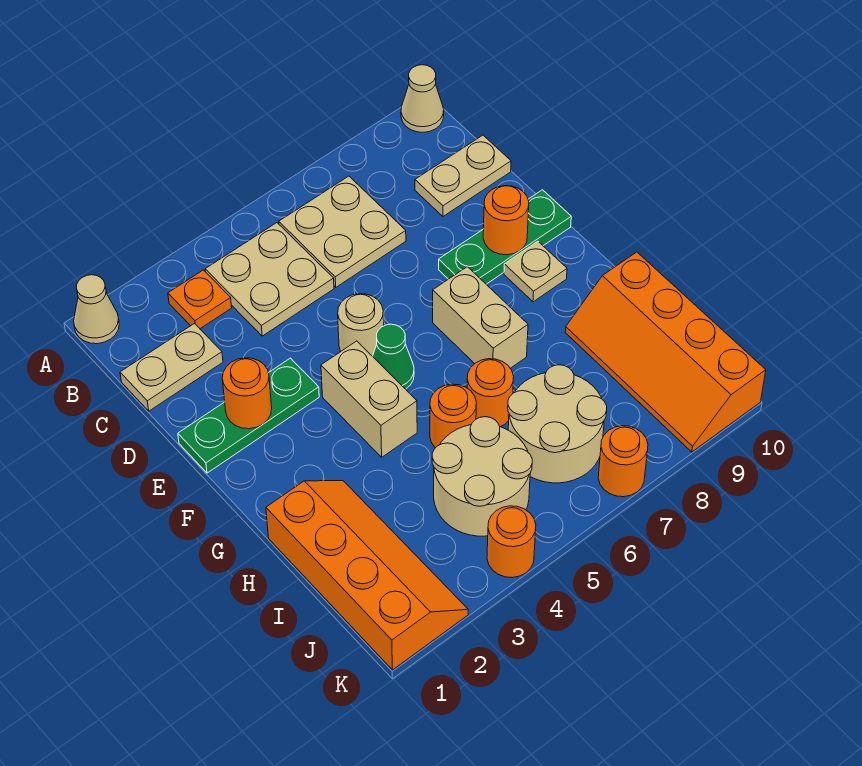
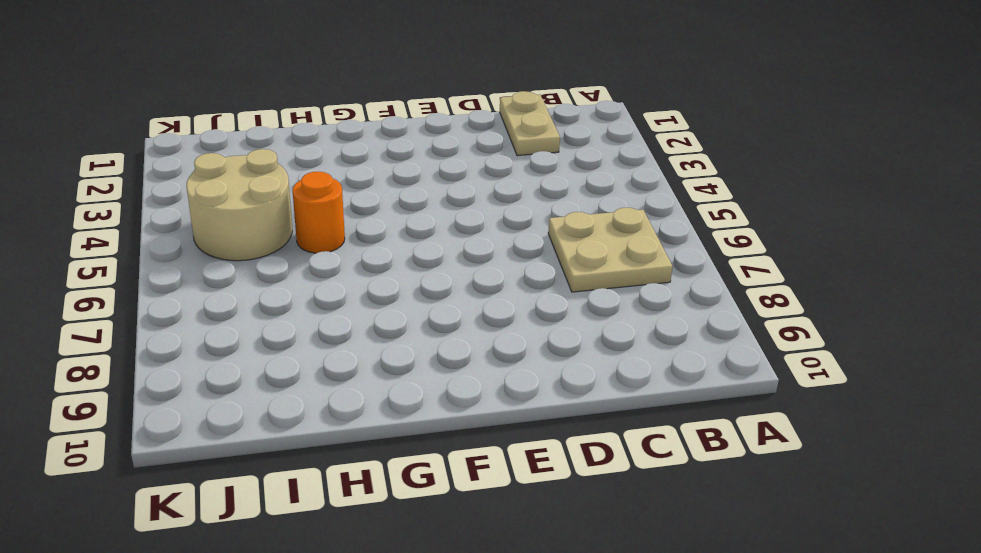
none -> tan cone A1 level 1
none -> tan cone A10 level 1
none -> orange plate B3 level 1

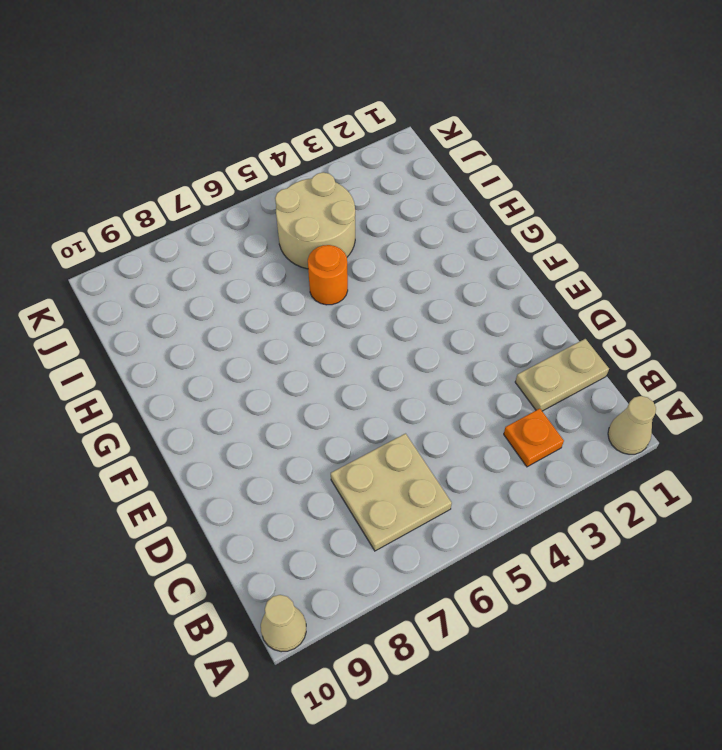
none -> tan plate B4:C5 level 1
none -> tan plate C9:C10 level 1
none -> green plate E1:E3 level 1

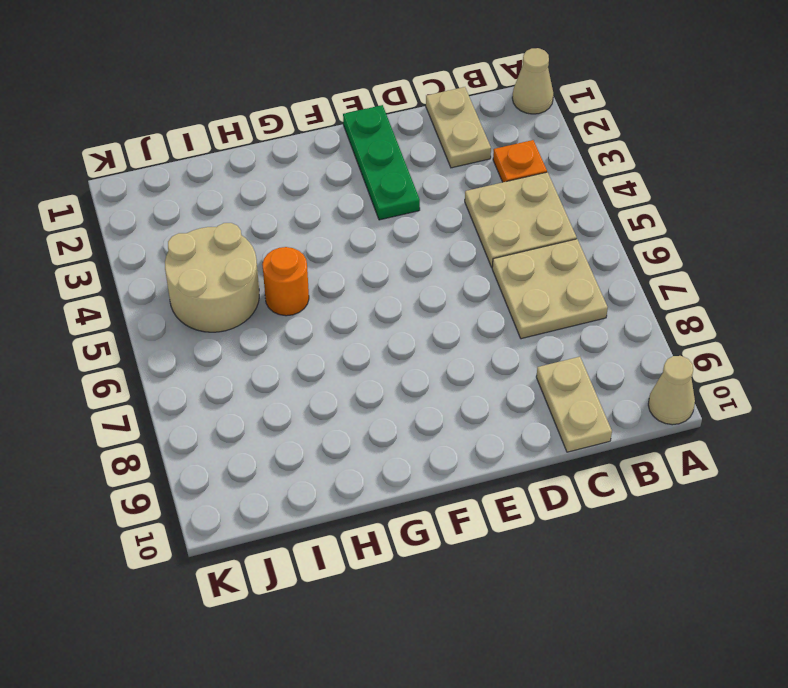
none -> tan round brick E5 level 1
none -> green plate E8:E10 level 1
none -> tan brick F4:G4 level 1

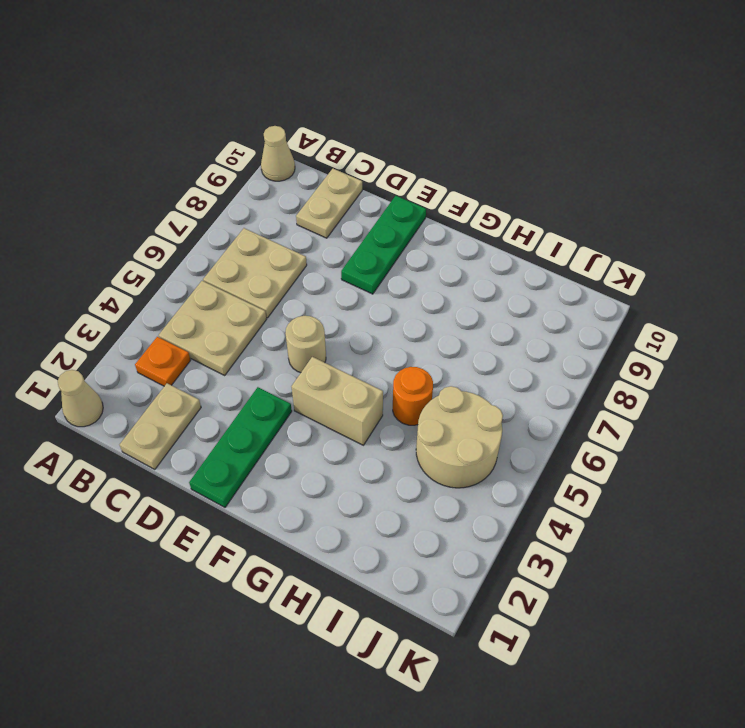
none -> green cone F5 level 1
none -> tan brick F7:G7 level 1
none -> tan plate F9 level 1

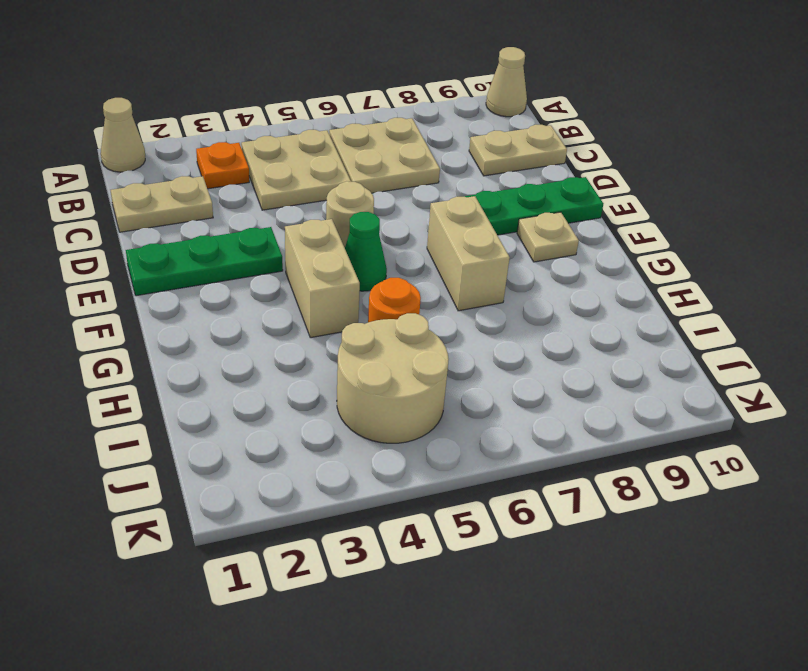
none -> orange slope H1:K2 level 1 top 1
none -> orange round brick H6 level 1
none -> orange slope H9:K10 level 1 top 10

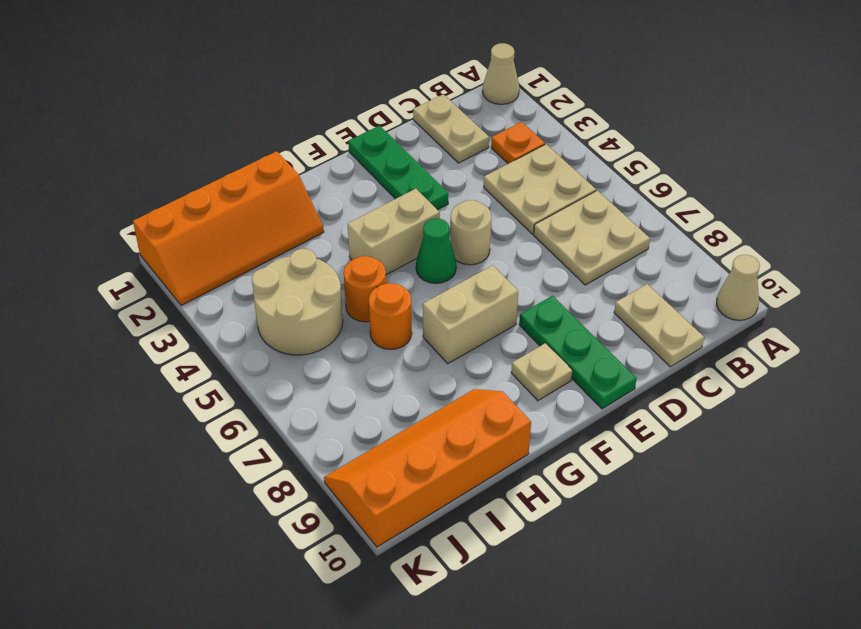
none -> tan round brick I6:J7 level 1
none -> orange round brick K4 level 1
none -> orange round brick K7 level 1

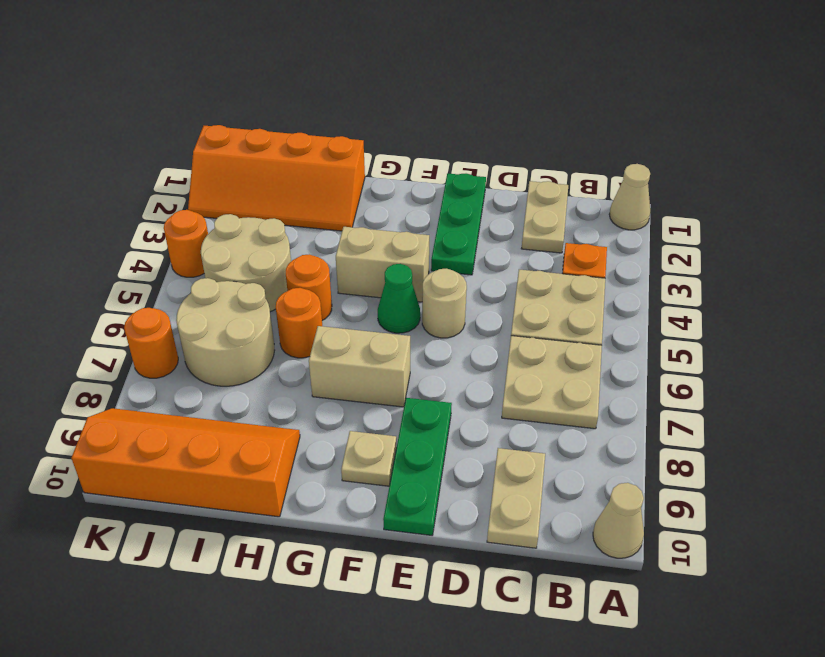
none -> orange round brick E2 level 2
none -> orange round brick E9 level 2

